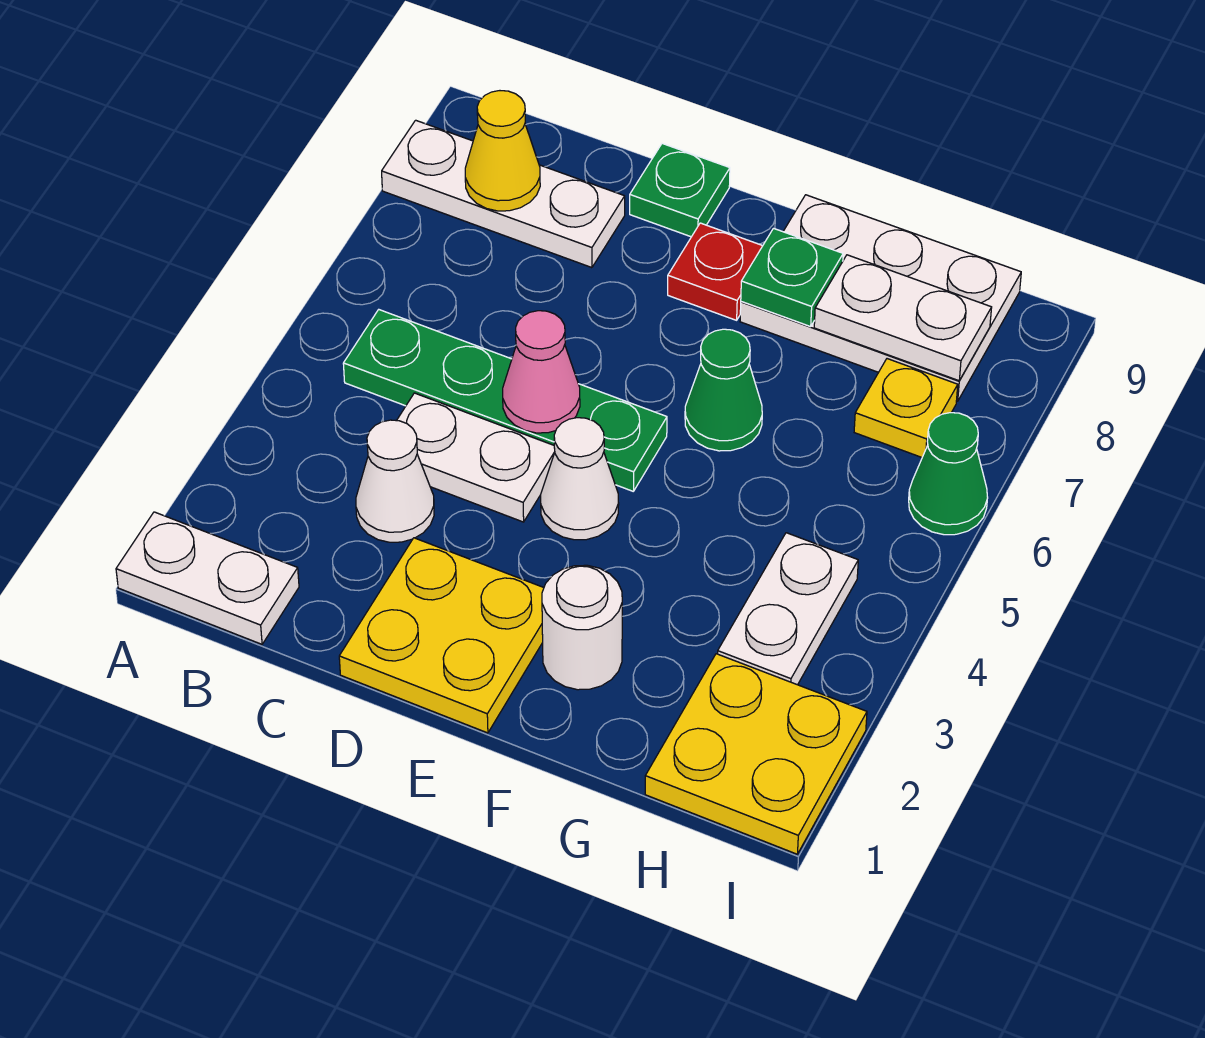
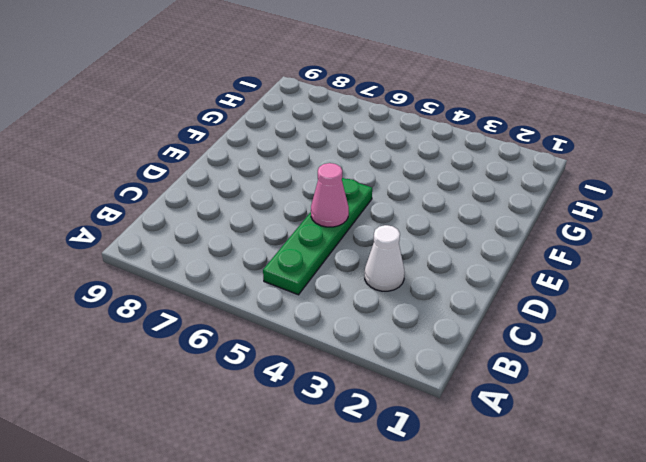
none -> white plate A1:B1 level 1
none -> white plate A8:C8 level 1
none -> white plate C4:D4 level 1

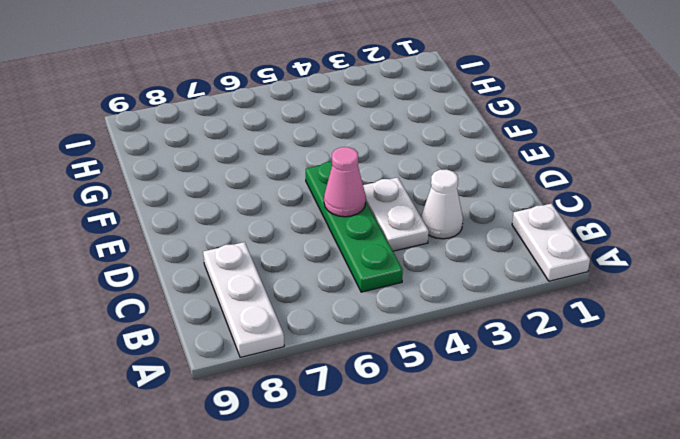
none -> yellow plate D1:E2 level 1
none -> green plate D9 level 1
none -> white cone E4 level 1

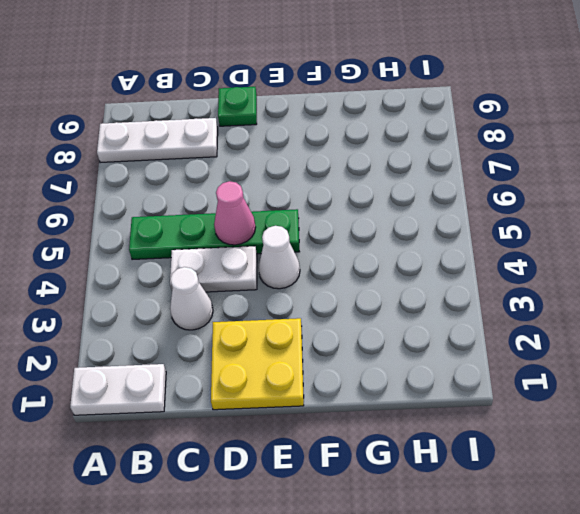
none -> red plate E8 level 1
none -> white round brick F2 level 1
none -> green cone F6 level 1

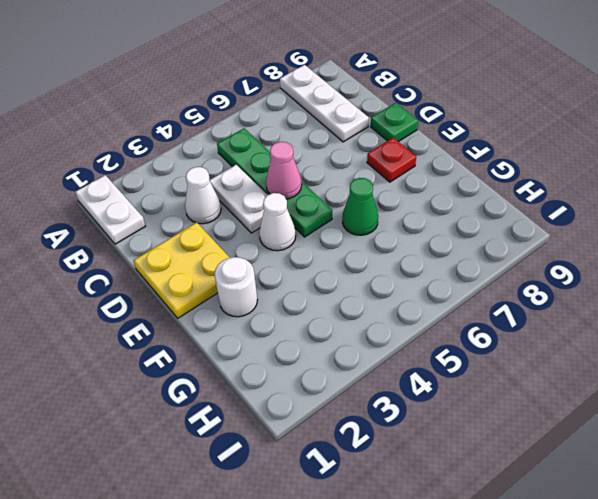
none -> white plate F8:H9 level 1
none -> yellow plate H1:I2 level 1
none -> white plate H3:H4 level 1

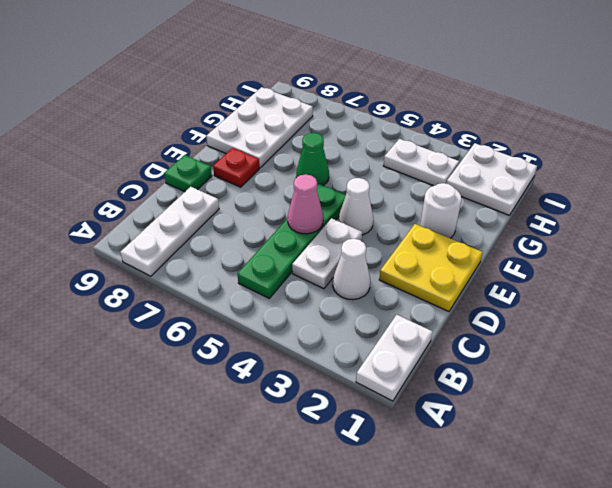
white plate H1:I2 level 1 -> yellow plate H1:I2 level 1
none -> yellow plate H7 level 1
none -> green cone I6 level 1
none -> yellow cone B8 level 2

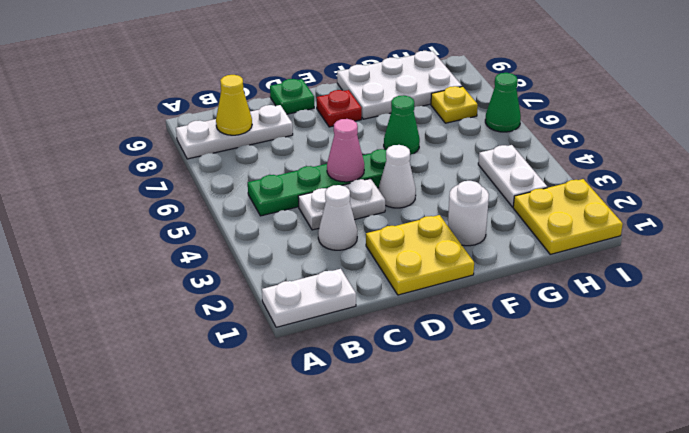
none -> green plate F8 level 2
none -> white plate G8:H8 level 2

